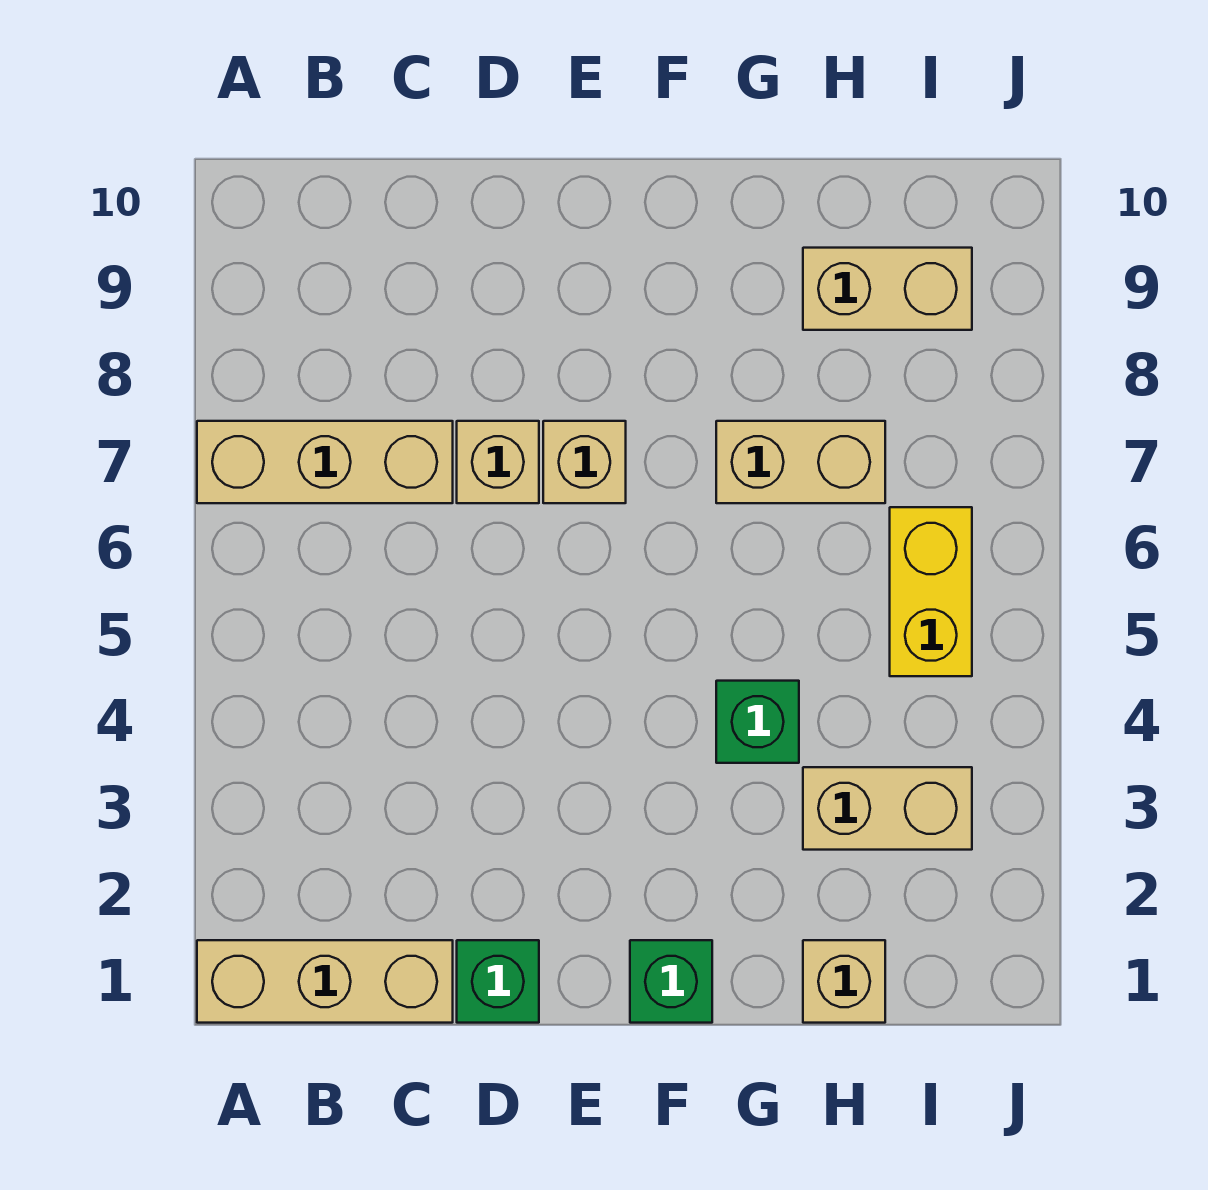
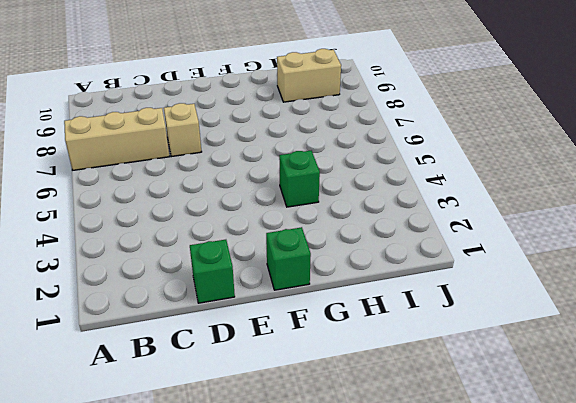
none -> tan brick A1:C1 level 1
none -> tan brick E7 level 1
none -> tan brick G7:H7 level 1

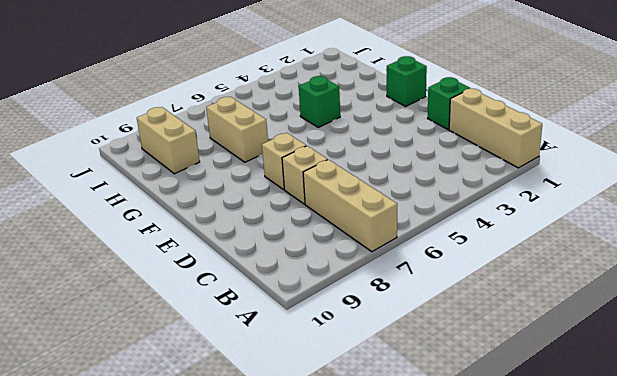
none -> tan brick H1 level 1
none -> tan brick H3:I3 level 1
none -> yellow brick I5:I6 level 1

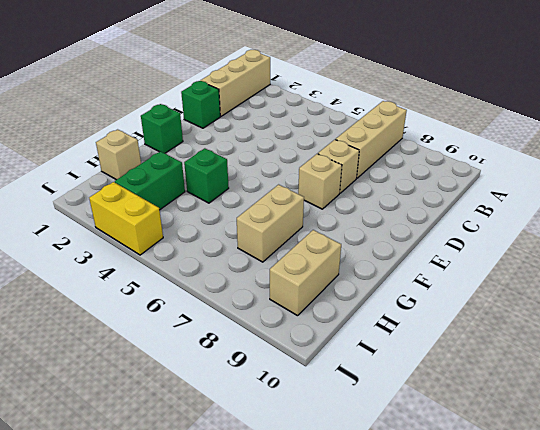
green brick H3:I3 level 1 -> tan brick H3:I3 level 1
yellow brick J3:J4 level 1 -> yellow brick I5:I6 level 1

